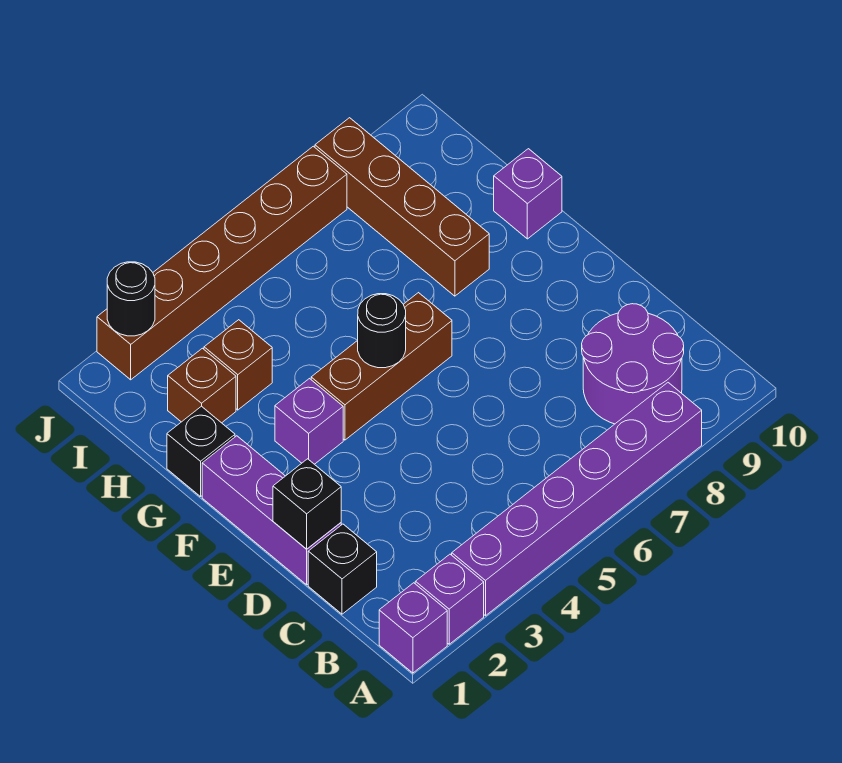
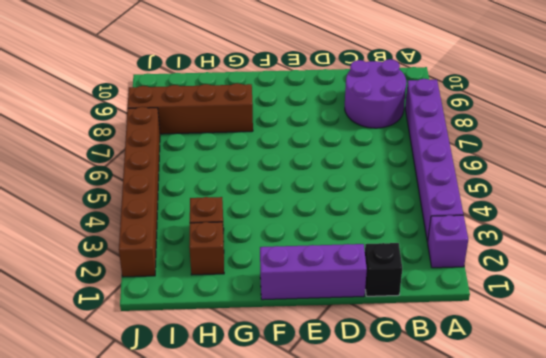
none -> purple brick A1 level 1
none -> purple brick F3 level 1
none -> brown brick F4:F6 level 1

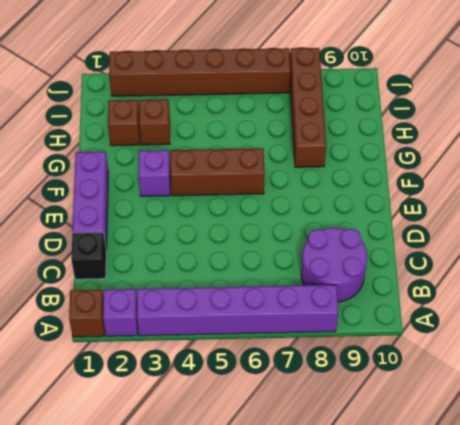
brown brick A1 level 1 -> purple brick A1 level 1
none -> black brick G1 level 1
none -> purple brick G10 level 1
none -> black brick D1 level 2

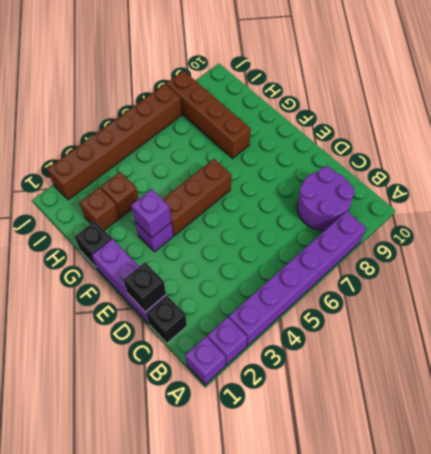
purple brick F3 level 2 -> purple brick G10 level 1
none -> black round brick F5 level 2
none -> black round brick J2 level 2

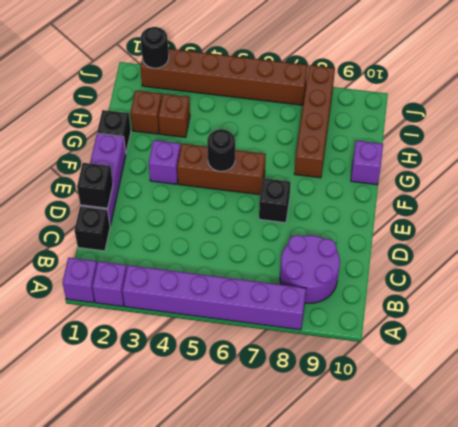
black brick E7 level 1 -> none

